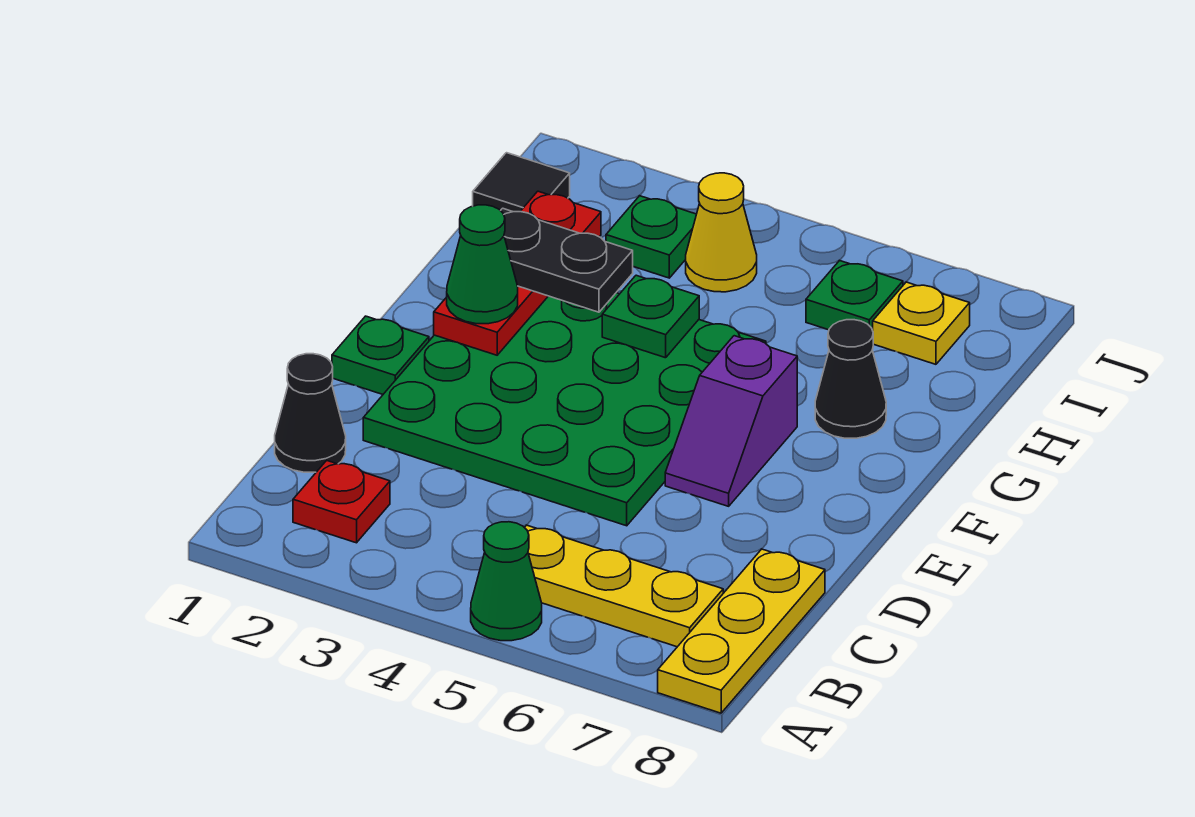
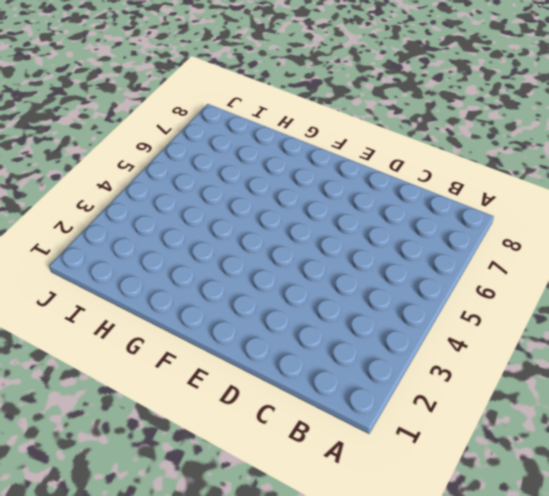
none -> green cone A5 level 1
none -> yellow plate A8:C8 level 1
none -> red plate B2 level 1

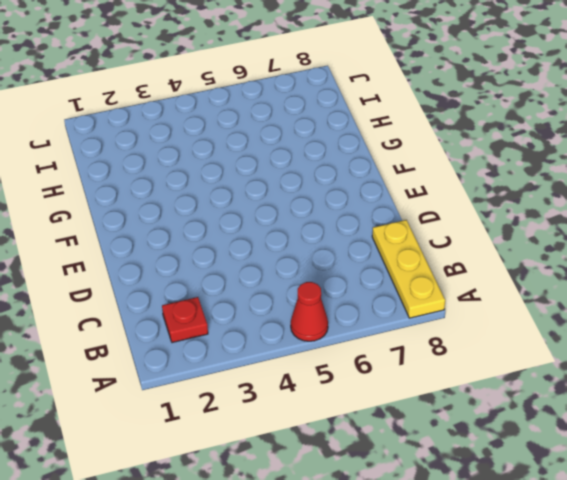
red cone A5 level 1 -> green cone A5 level 1
none -> yellow plate B5:B7 level 1
none -> black cone C1 level 1
none -> green plate D2:G5 level 1

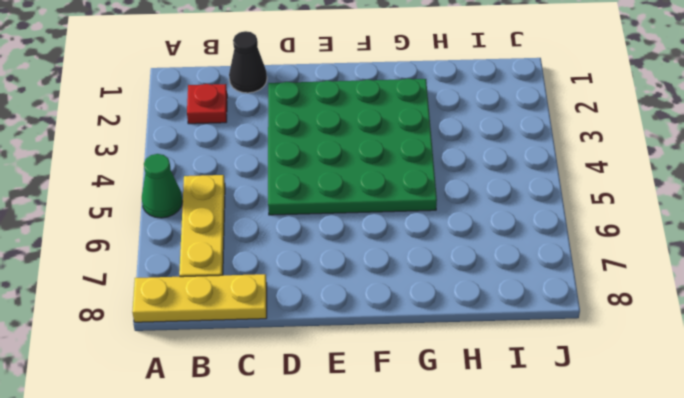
none -> green plate E1 level 1
none -> purple slope E6:F6 level 1 top F
none -> black cone G7 level 1

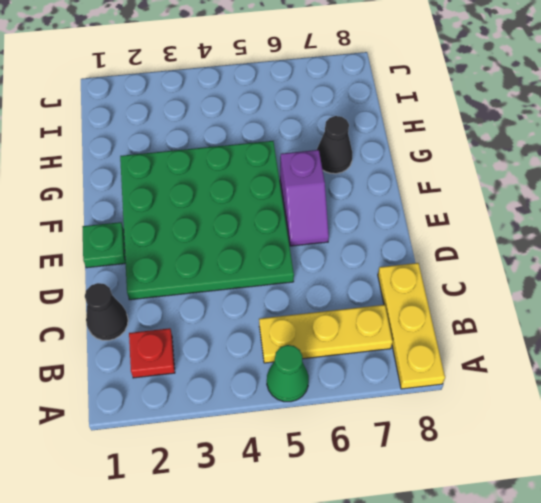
none -> black tile I1 level 1
none -> green plate I3 level 1
none -> yellow cone I4 level 1

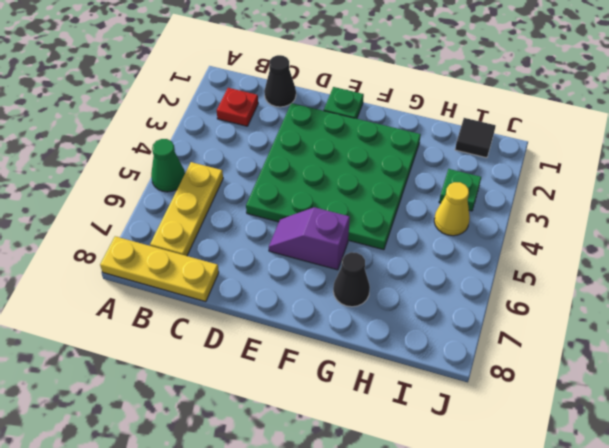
none -> green plate I6 level 1
none -> yellow plate I7 level 1
none -> red plate F2:H2 level 2

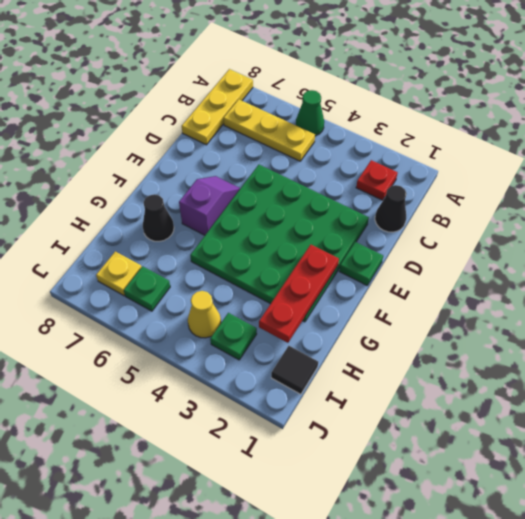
none -> green plate G4 level 2
none -> green cone F2 level 3
none -> black plate G2:G3 level 3

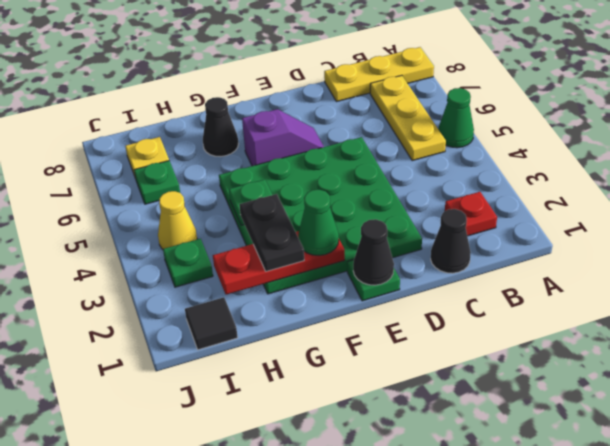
black cone E1 level 2 -> none

